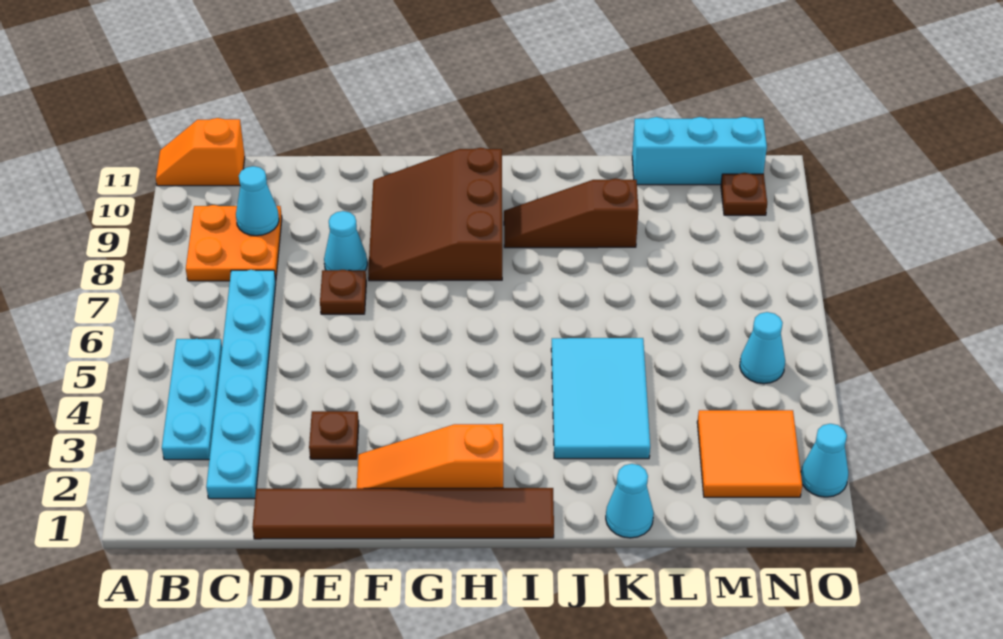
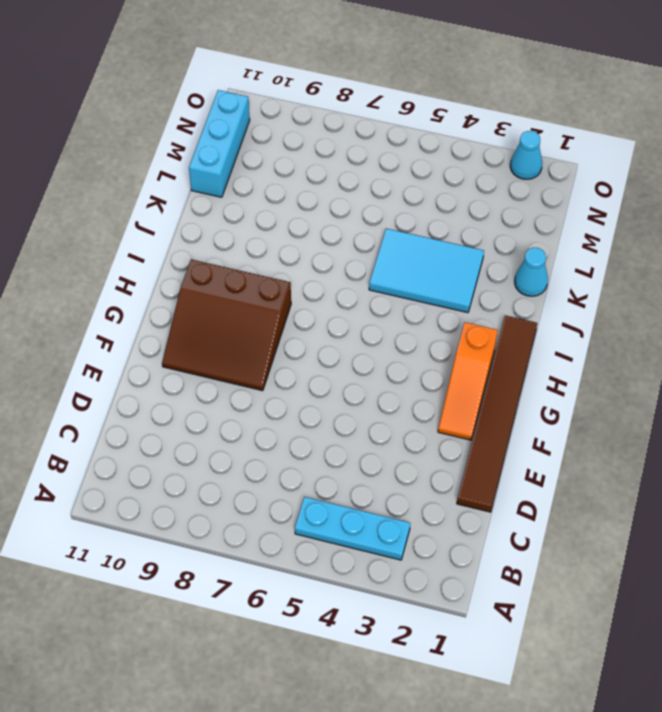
none -> orange slope A11:B11 level 1 top B
none -> orange plate B8:C9 level 1
none -> cyan plate C2:C7 level 1

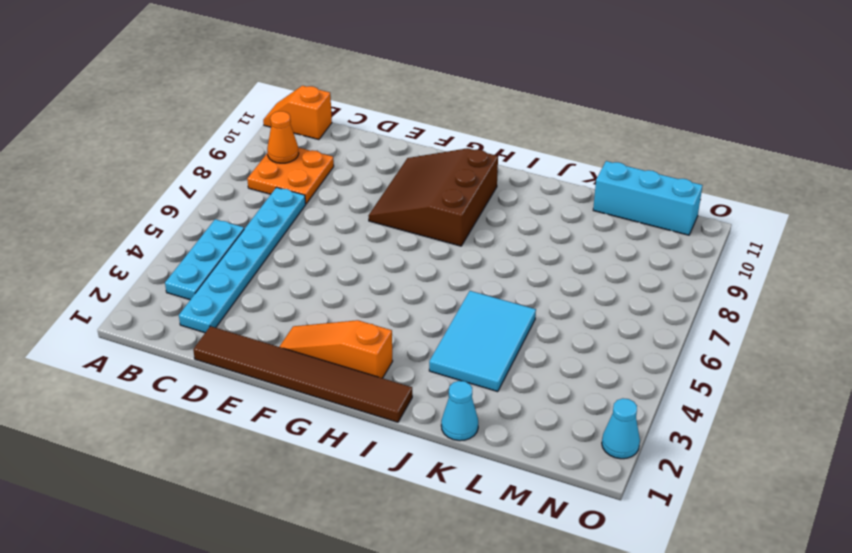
orange cone B9 level 2 -> none
none -> brown plate E3 level 1
none -> brown plate E7 level 1
none -> cyan cone E8 level 1

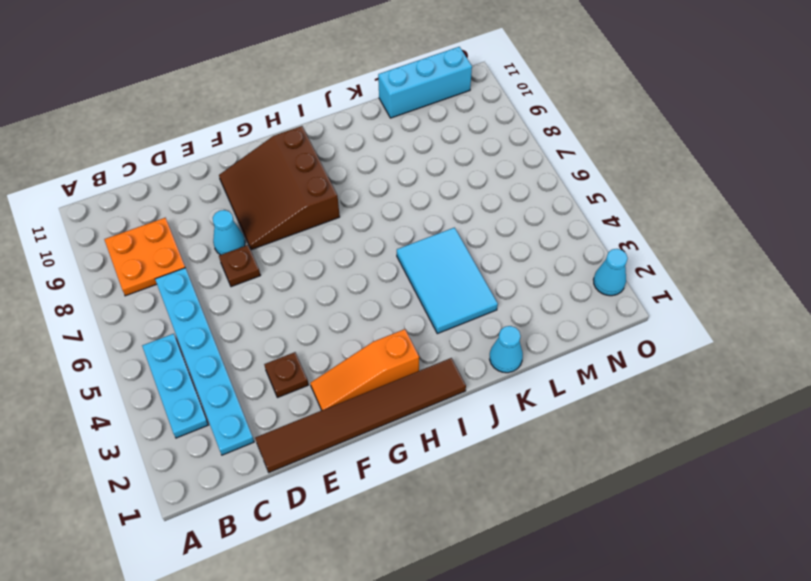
none -> orange slope A11:B11 level 1 top B
none -> brown slope I9:K9 level 1 top K
none -> orange tile M2:N3 level 1

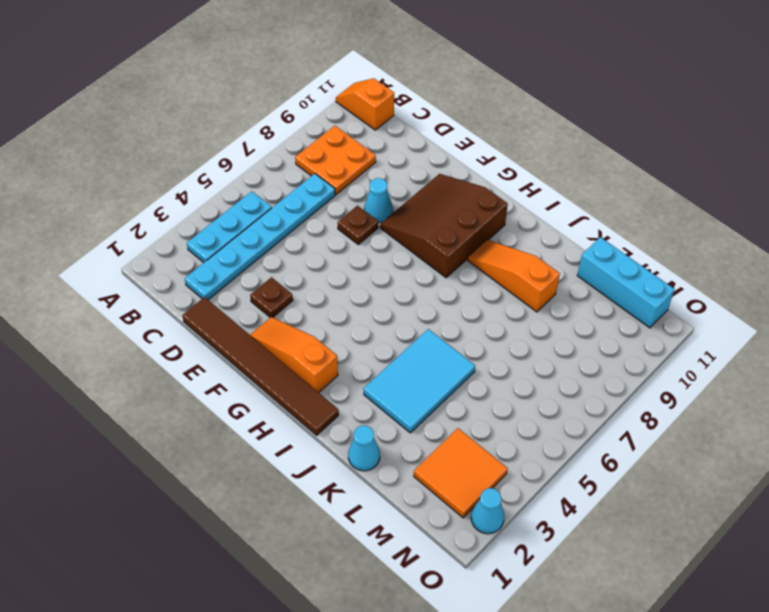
orange slope I9:K9 level 1 top K -> brown slope I9:K9 level 1 top K
none -> cyan cone N5 level 1
none -> brown plate N10 level 1
none -> cyan cone C9 level 2

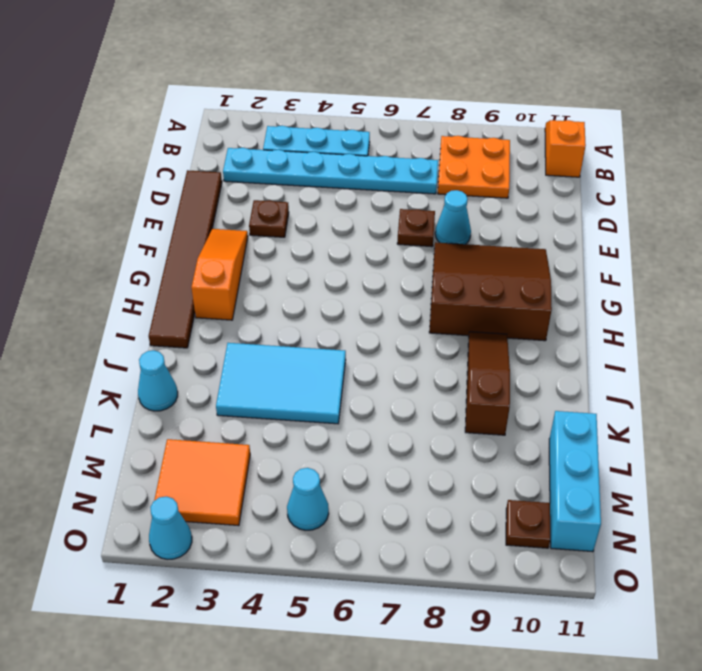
none -> cyan cone C9 level 2

